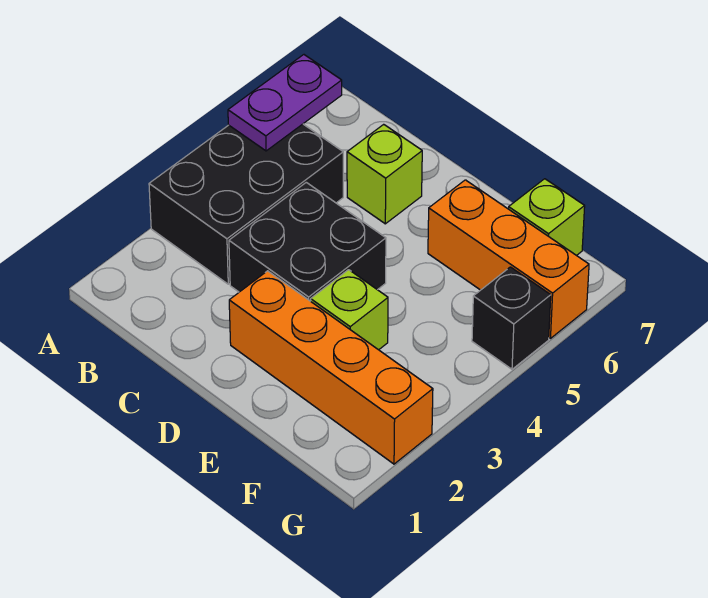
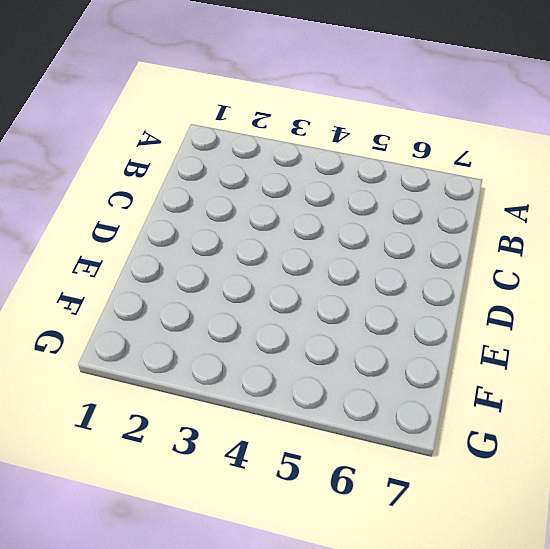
none -> black brick A3:B5 level 1
none -> black brick C3:D4 level 1

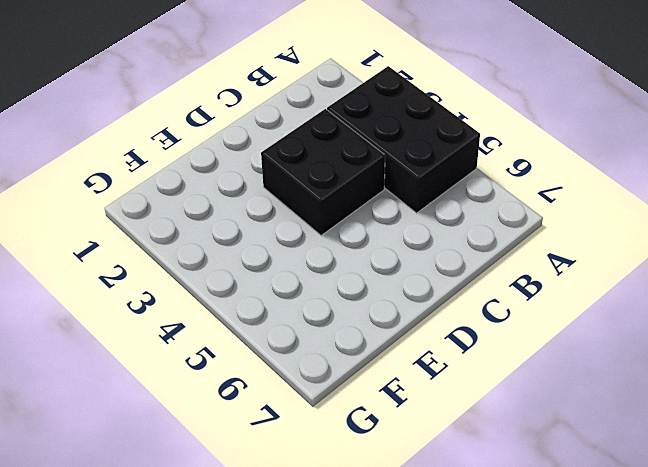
none -> lime brick C6 level 1
none -> orange brick D2:G2 level 1

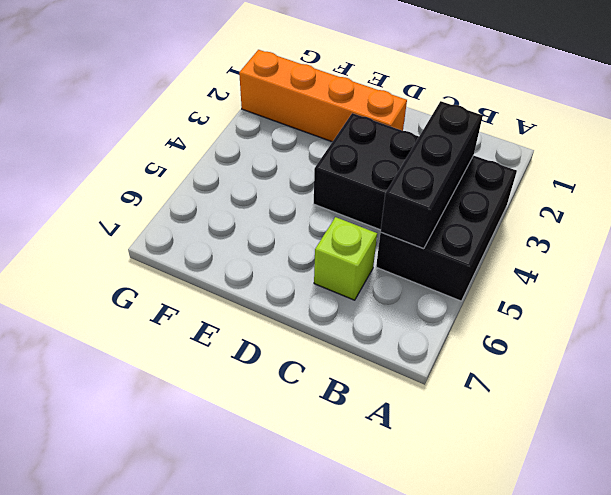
black brick B3:B5 level 2 -> none
none -> lime brick E3 level 1
none -> orange brick E6:G6 level 1

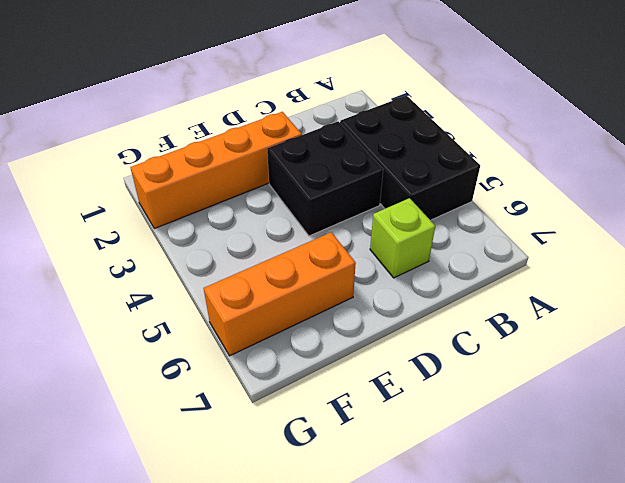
none -> lime brick E3 level 1
none -> lime brick F7 level 1

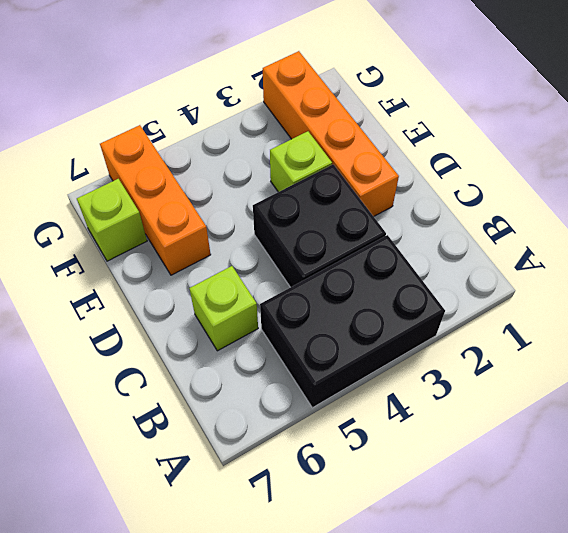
none -> black brick G5 level 1
none -> purple plate A5:A6 level 2

